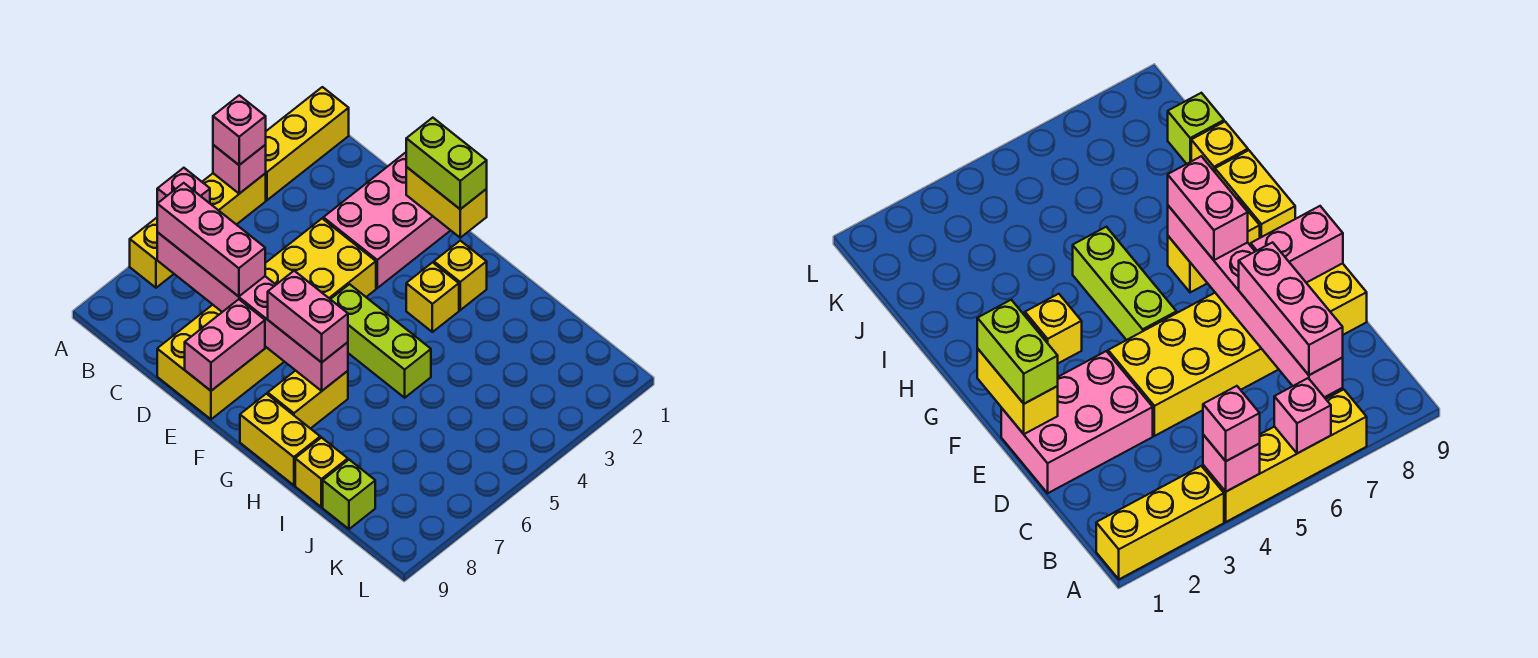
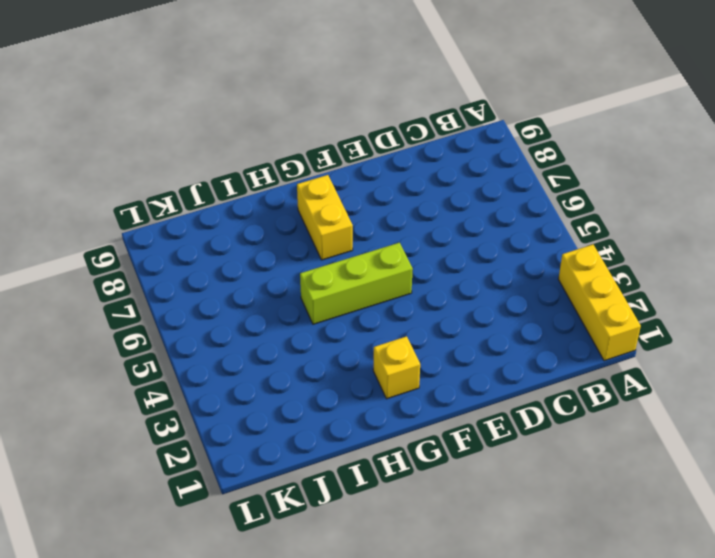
none -> yellow brick A4:A7 level 1
none -> pink brick D1:E3 level 1
none -> yellow brick D4:E9 level 1

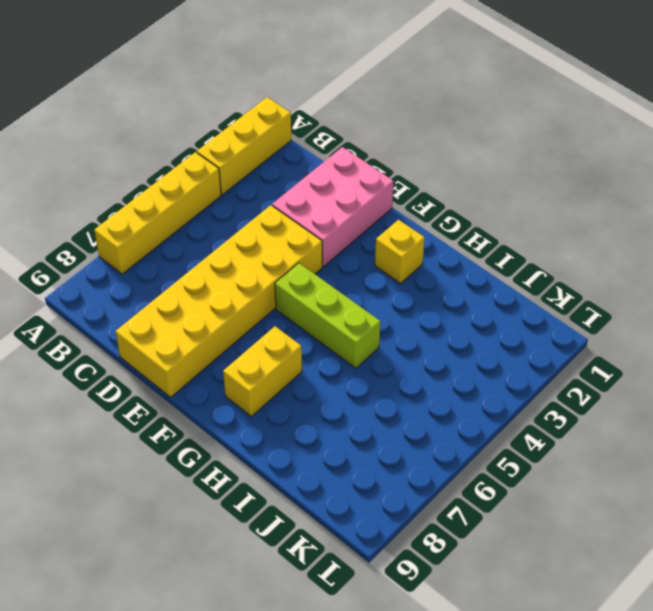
none -> yellow brick G3 level 1
none -> yellow brick G9:H9 level 1
none -> yellow brick I9 level 1

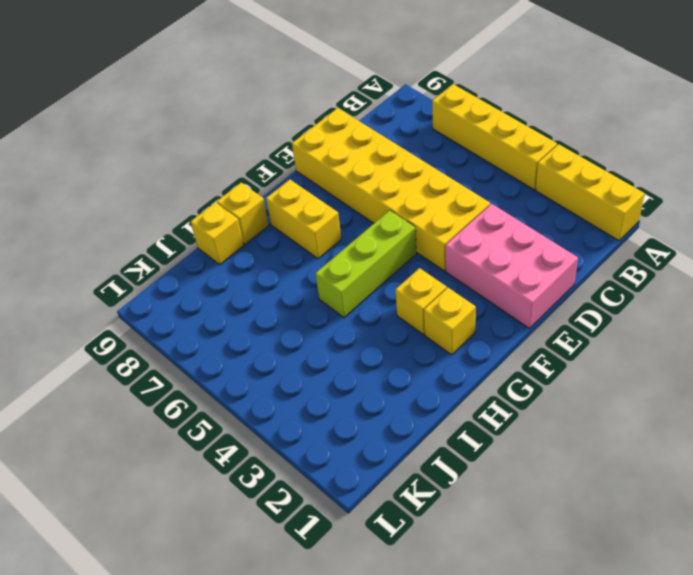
yellow brick H9 level 1 -> yellow brick G9:H9 level 1
none -> lime brick J9 level 1
none -> pink brick A4 level 2
none -> pink brick A6 level 2

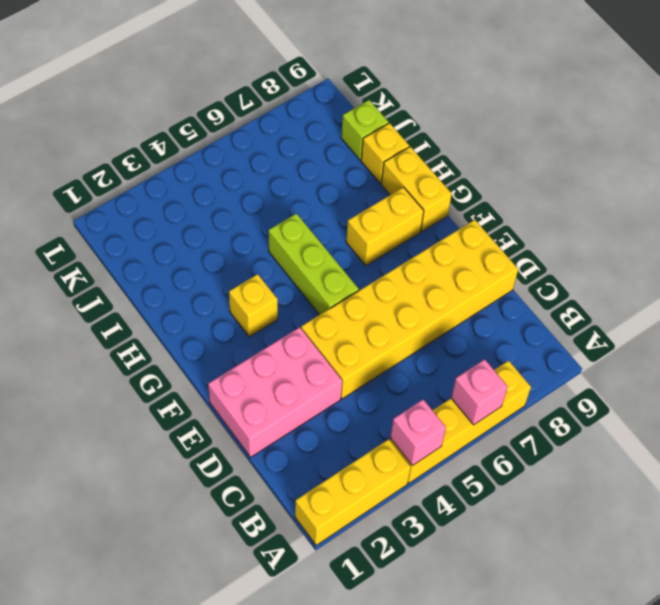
none -> yellow brick G2 level 1
none -> pink brick B7:G7 level 2
none -> yellow brick E1:F1 level 2

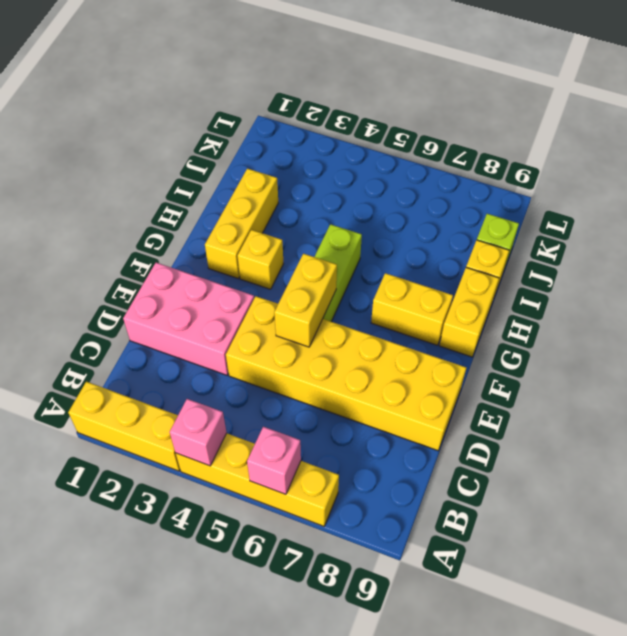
yellow brick E5:F5 level 2 -> yellow brick E1:F1 level 2
yellow brick G2:I2 level 1 -> yellow brick G2 level 1
none -> pink brick B7:G7 level 2
none -> pink brick E8:E9 level 2
none -> pink brick A4 level 3

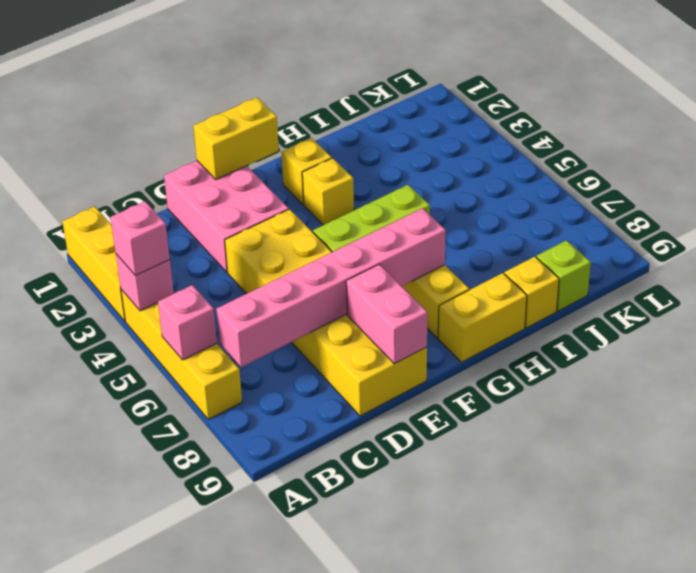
none -> pink brick B7:D7 level 3
none -> lime brick E1:F1 level 3
none -> pink brick F7:G7 level 3

